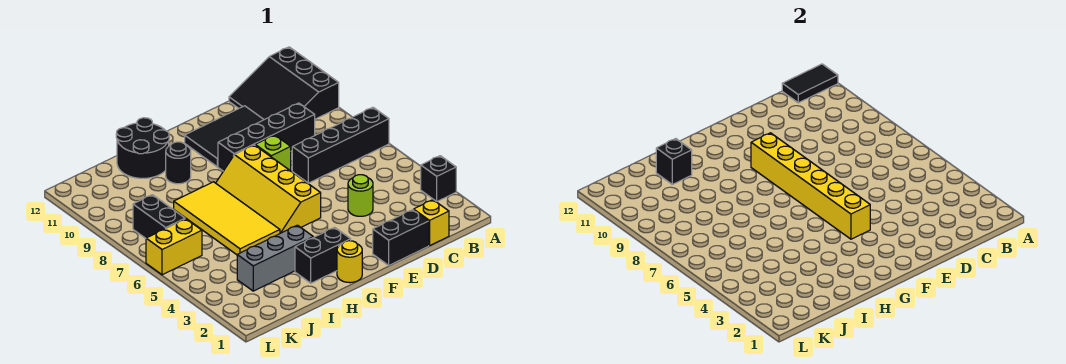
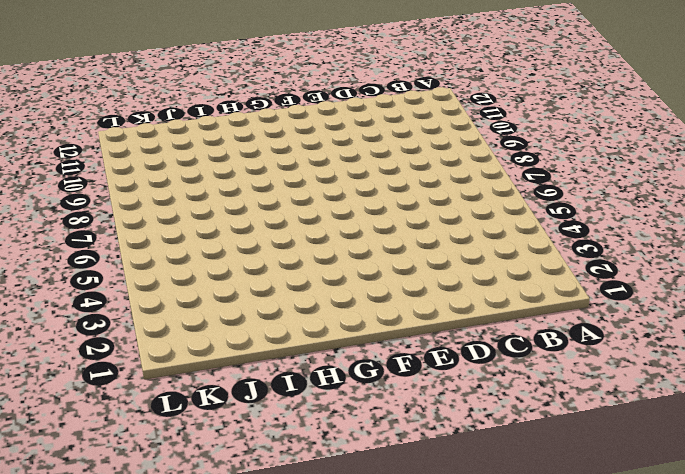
none -> black brick A3 level 1
none -> black brick A7:D7 level 1
none -> black slope A10:C12 level 1 top A

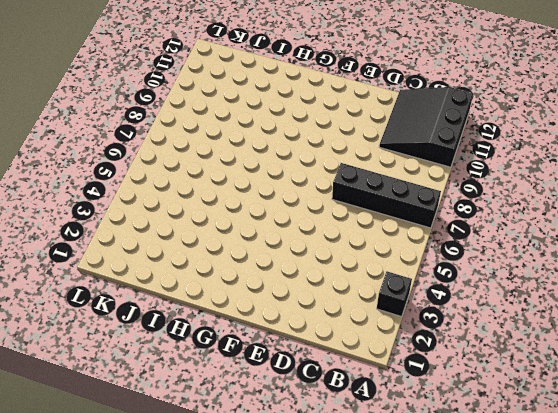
none -> yellow brick C1 level 1
none -> black brick C9:F9 level 1
none -> black brick D1:E1 level 1

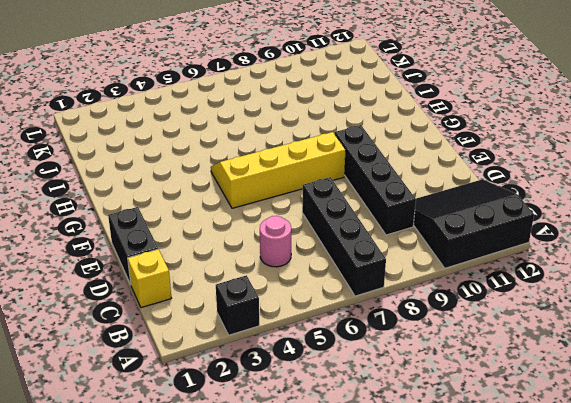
pink round brick C5 level 1 -> none
none -> lime round brick D4 level 1
none -> black tile D10:F11 level 1
none -> lime brick E8 level 1

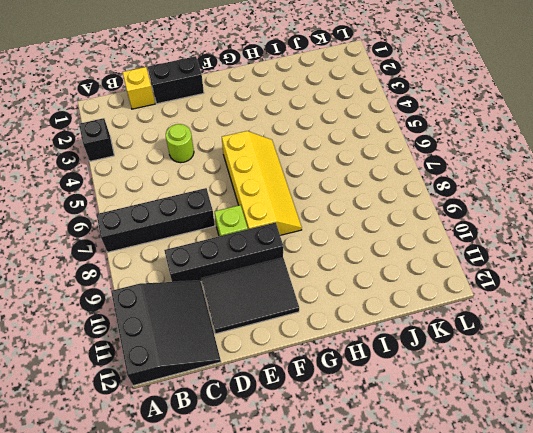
none -> yellow round brick G1 level 1
none -> black brick G2:H2 level 1
none -> grey brick H3:J3 level 1

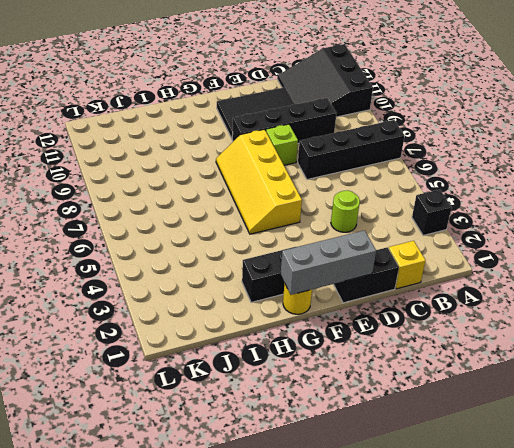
grey brick E1:G1 level 2 -> grey brick H3:J3 level 1
none -> yellow tile H5:I8 level 1
none -> black round brick H10 level 1
none -> black round brick H11:I12 level 1

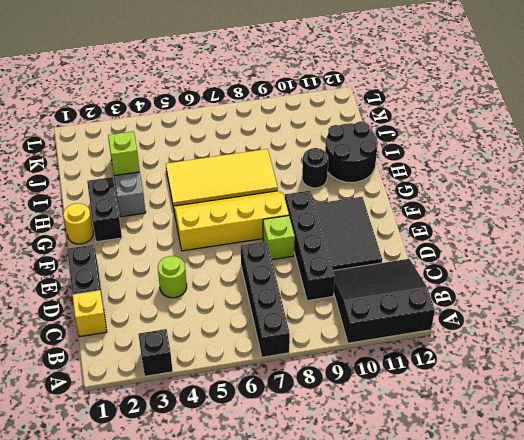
lime brick I3 level 2 -> none
none -> yellow brick K6:L6 level 1
none -> black brick K7:K8 level 1
none -> black tile A12:B12 level 2

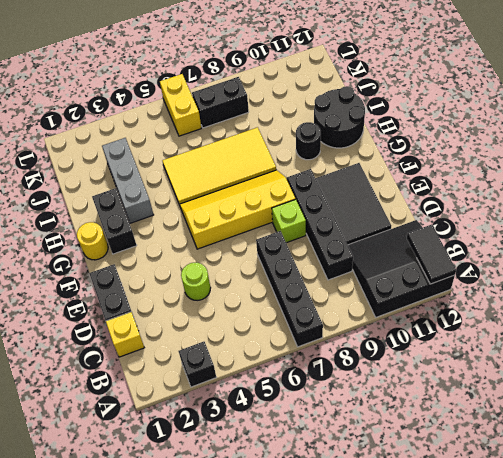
none -> yellow brick F4:F9 level 2
none -> black brick I11 level 2

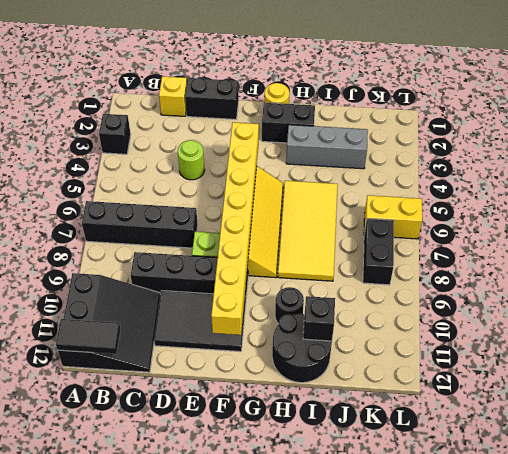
yellow brick F4:F11 level 2 -> yellow brick F4:F9 level 2

